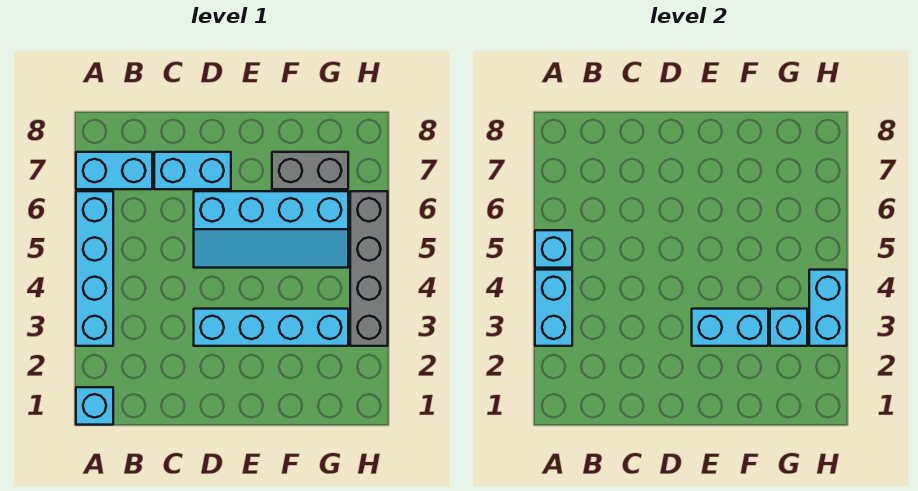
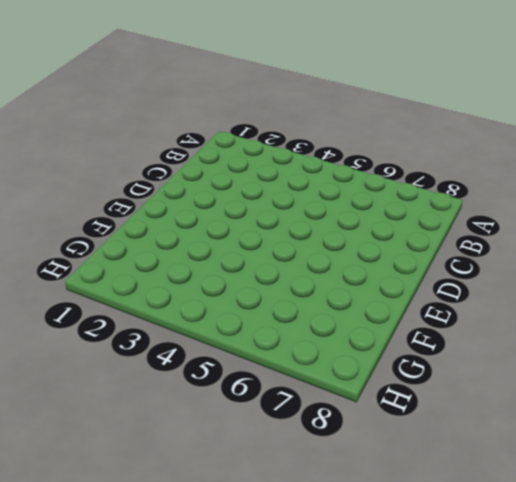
none -> cyan brick A1 level 1
none -> cyan brick A3:A6 level 1
none -> cyan brick A7:B7 level 1

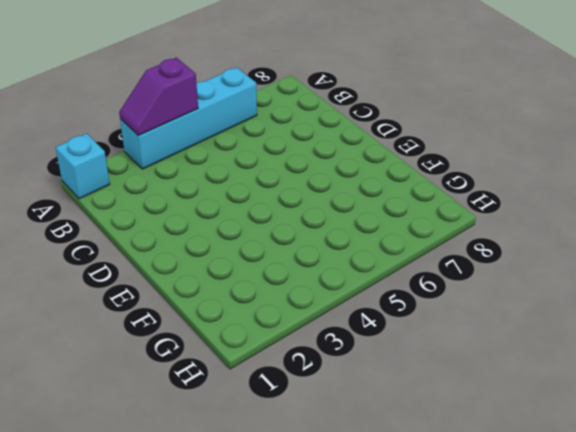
purple slope A3:A4 level 2 top 4 -> cyan brick A3:A4 level 2
none -> cyan brick A7:B7 level 1
none -> cyan brick C7:D7 level 1
none -> cyan brick D3:G3 level 1

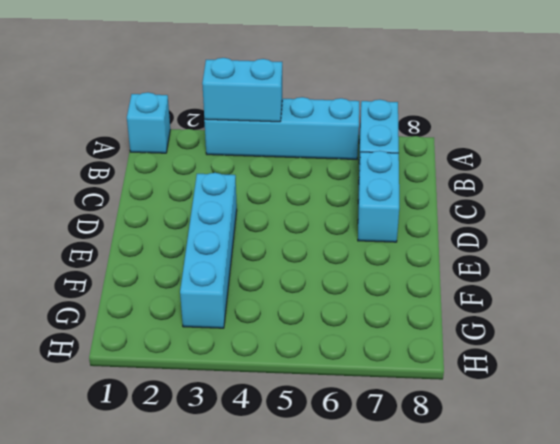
none -> cyan slope D5:G6 level 1 top 6
none -> grey brick F7:G7 level 1
none -> grey brick H3:H6 level 1

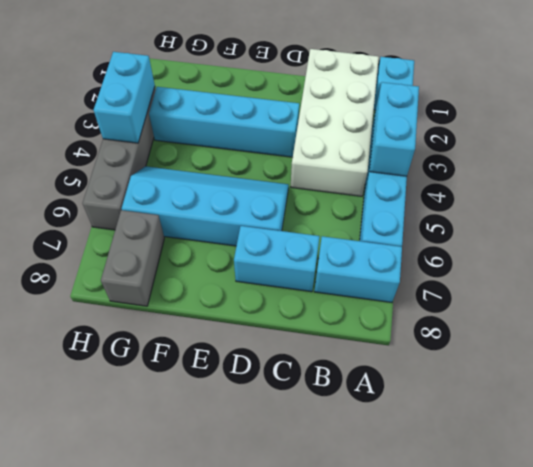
white brick B1:C4 level 1 -> none
grey brick G7:G8 level 1 -> grey brick F7:G7 level 1
none -> cyan brick A5 level 2
none -> cyan brick E3:F3 level 2
none -> cyan brick G3 level 2

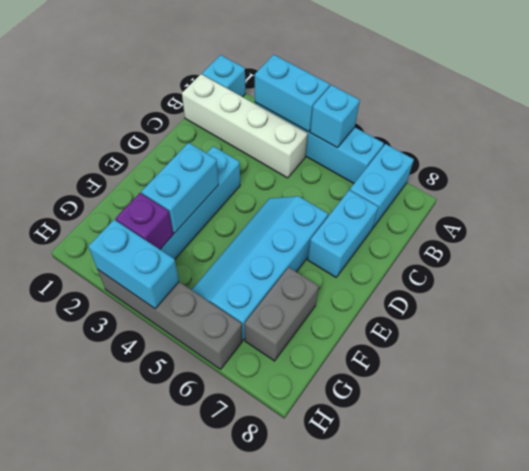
white brick B1:B4 level 1 -> none
purple brick G3 level 2 -> cyan brick G3 level 2

